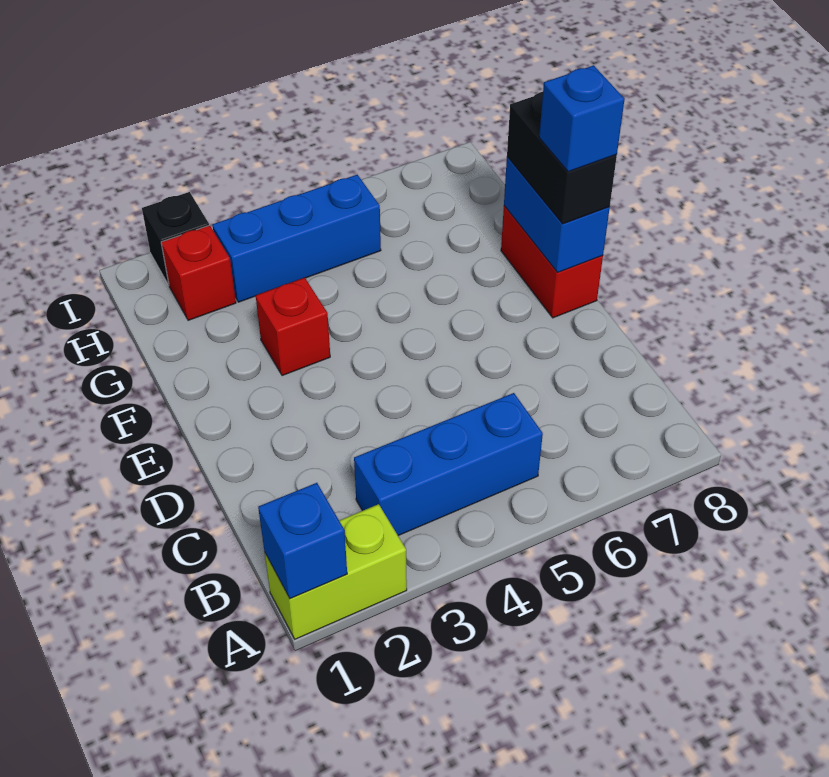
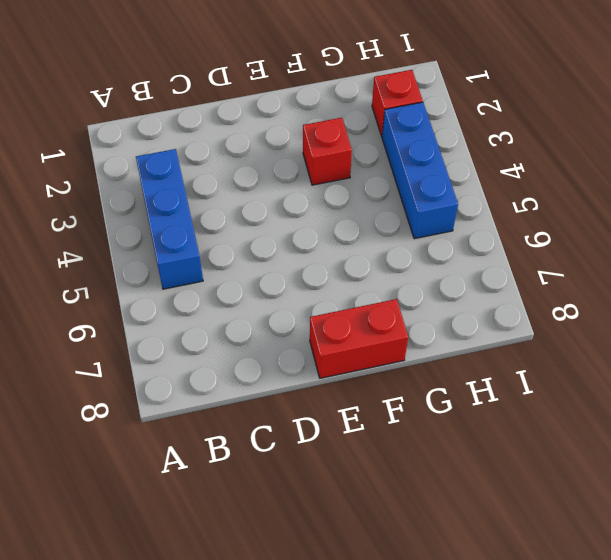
none -> lime brick A1:A2 level 1
none -> black brick I2 level 1

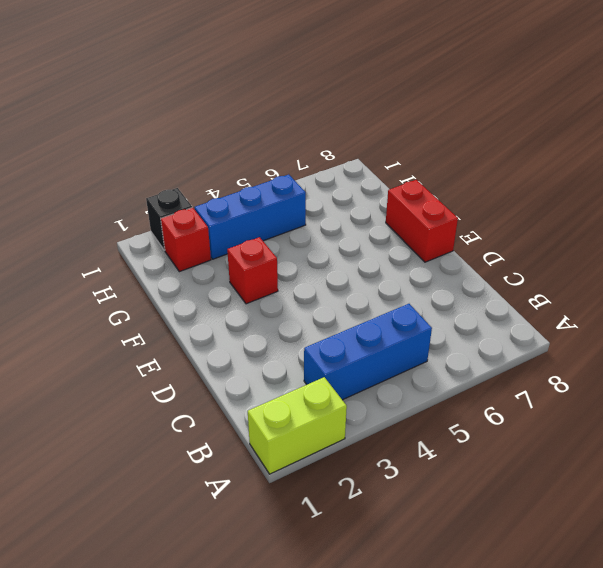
none -> blue brick A1 level 2
none -> blue brick E8:F8 level 2

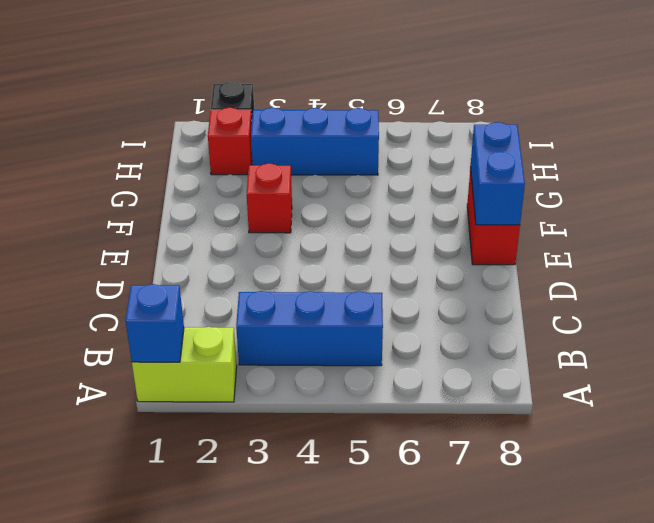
none -> black brick E8:F8 level 3
none -> blue brick E8 level 4

